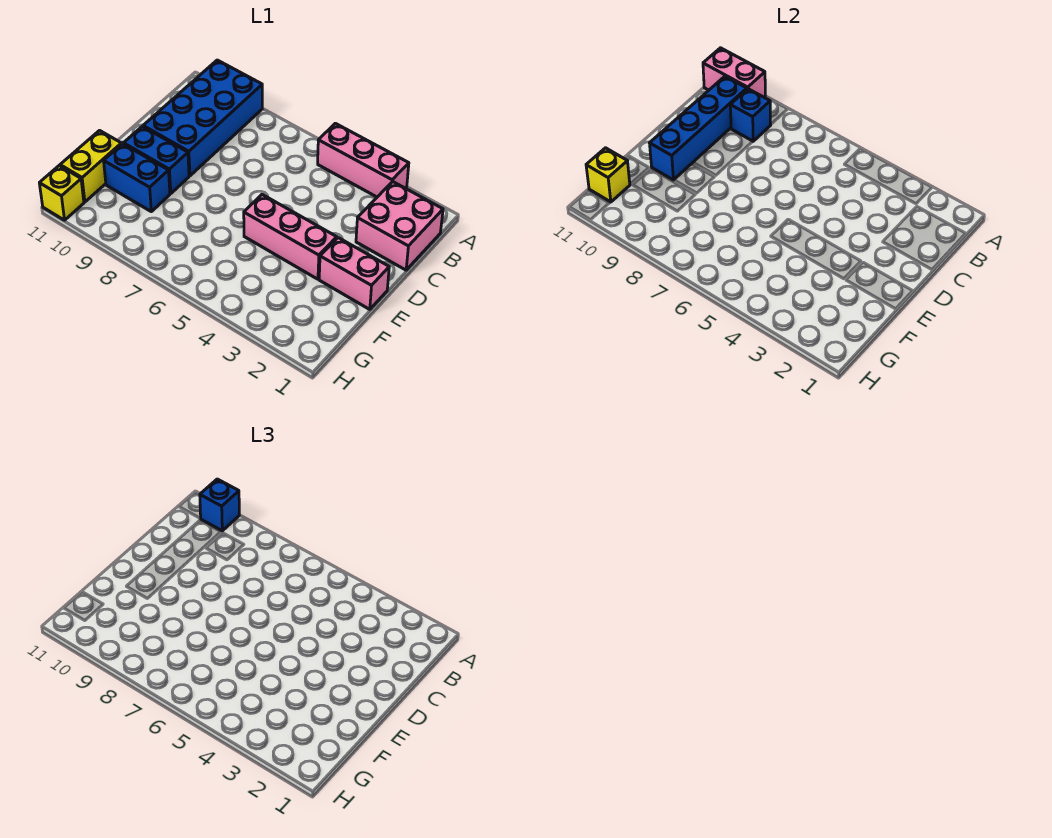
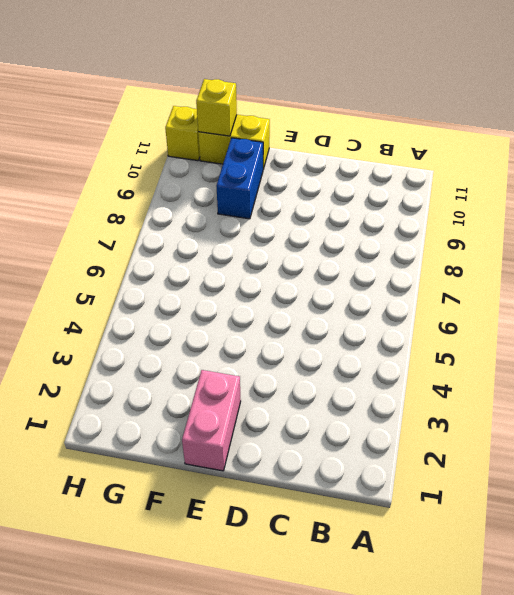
none -> pink brick A3:A5 level 1
none -> blue brick A9:D10 level 1
none -> pink brick B1:C2 level 1

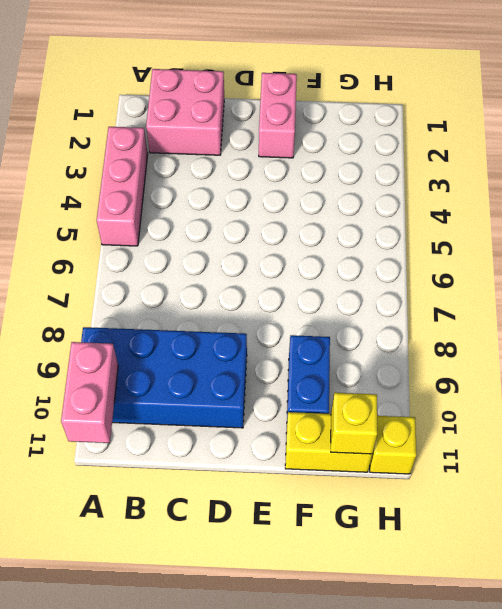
none -> pink brick E3:E5 level 1
none -> blue brick E9:E10 level 1
none -> blue brick B9 level 2

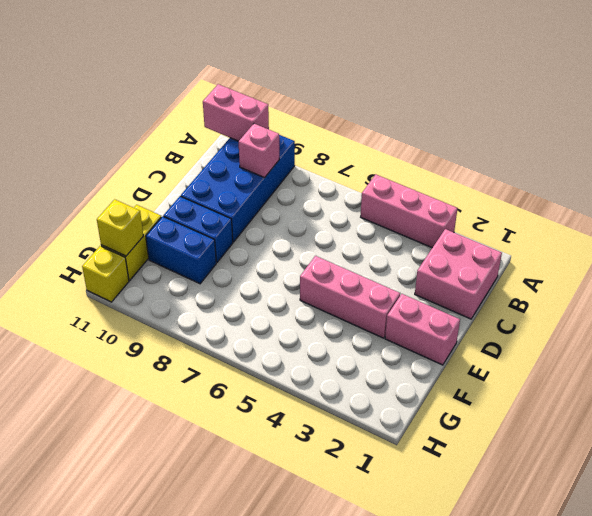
pink brick B9 level 2 -> blue brick B9 level 2
none -> blue brick B10:E10 level 2
none -> blue brick A10 level 3

